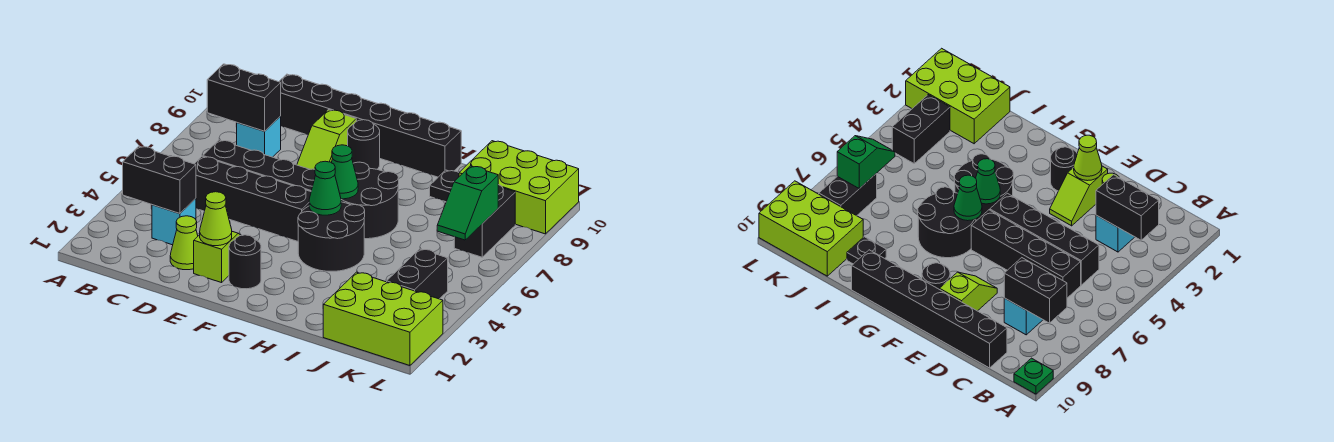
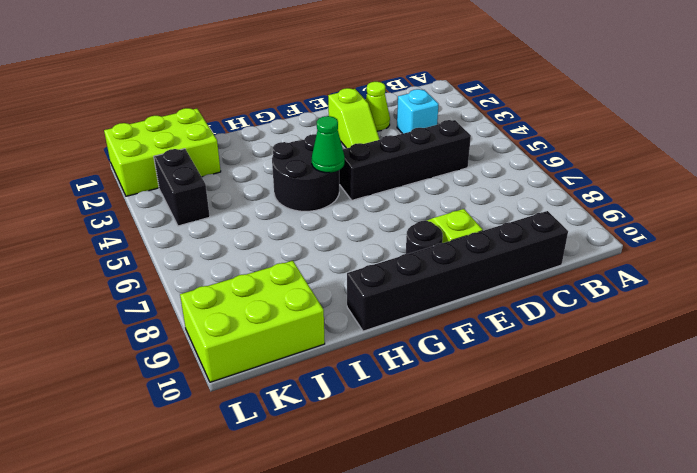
none -> green plate A10 level 1
none -> black brick C6:F6 level 1
none -> cyan brick C8 level 1

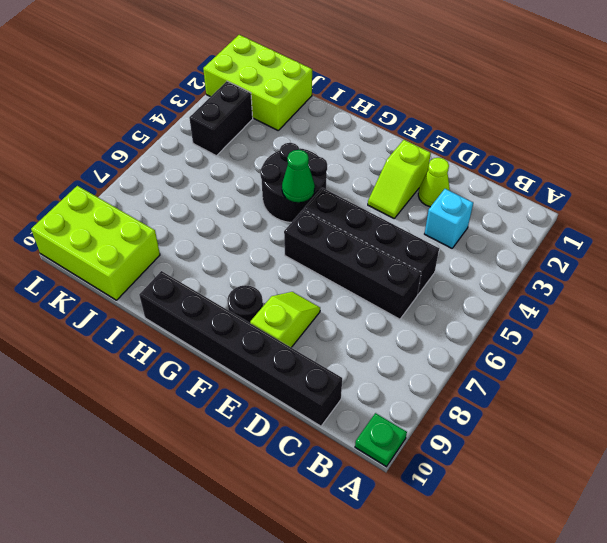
none -> cyan brick C8 level 1
none -> black round brick F2 level 1
none -> black round brick G6:H7 level 1

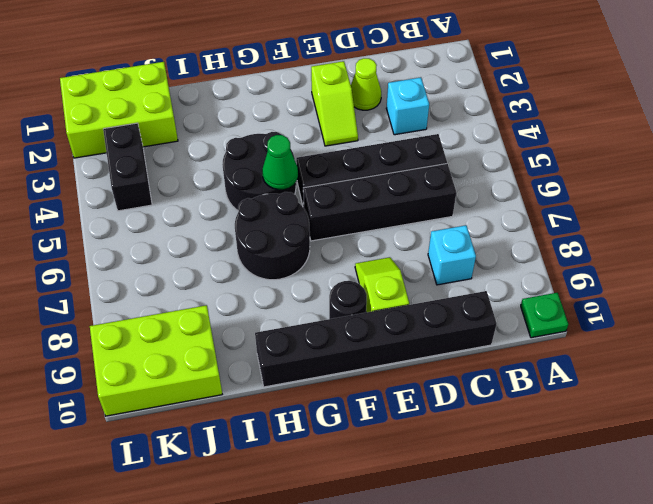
none -> black round brick F2 level 1
none -> black plate I9 level 1
none -> black brick K7:K8 level 1

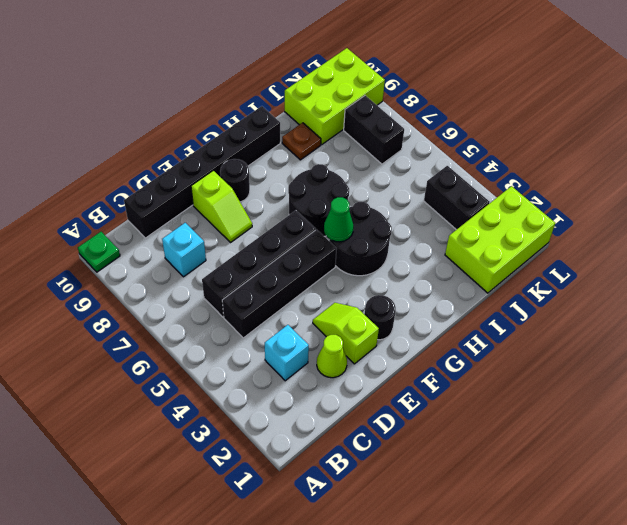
brown plate I9 level 1 -> black plate I9 level 1
none -> black brick B3:C3 level 2
none -> black brick B8:C8 level 2
none -> lime cone E2 level 2

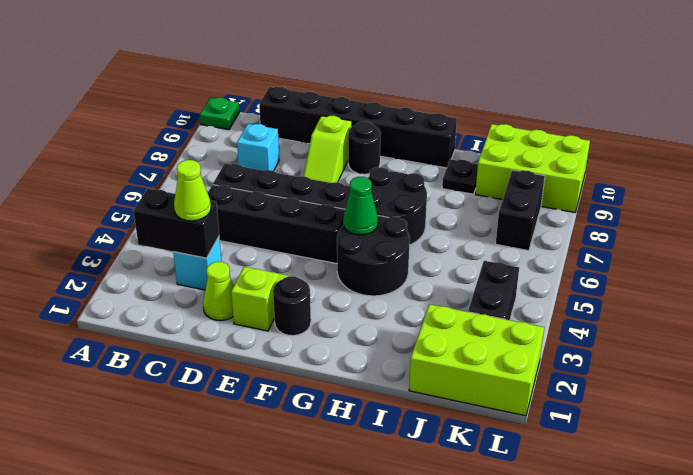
lime cone C3 level 3 -> lime cone E2 level 2
none -> black brick B8:C8 level 2
none -> green cone G6 level 2
none -> green slope K6:K7 level 2 top 7

